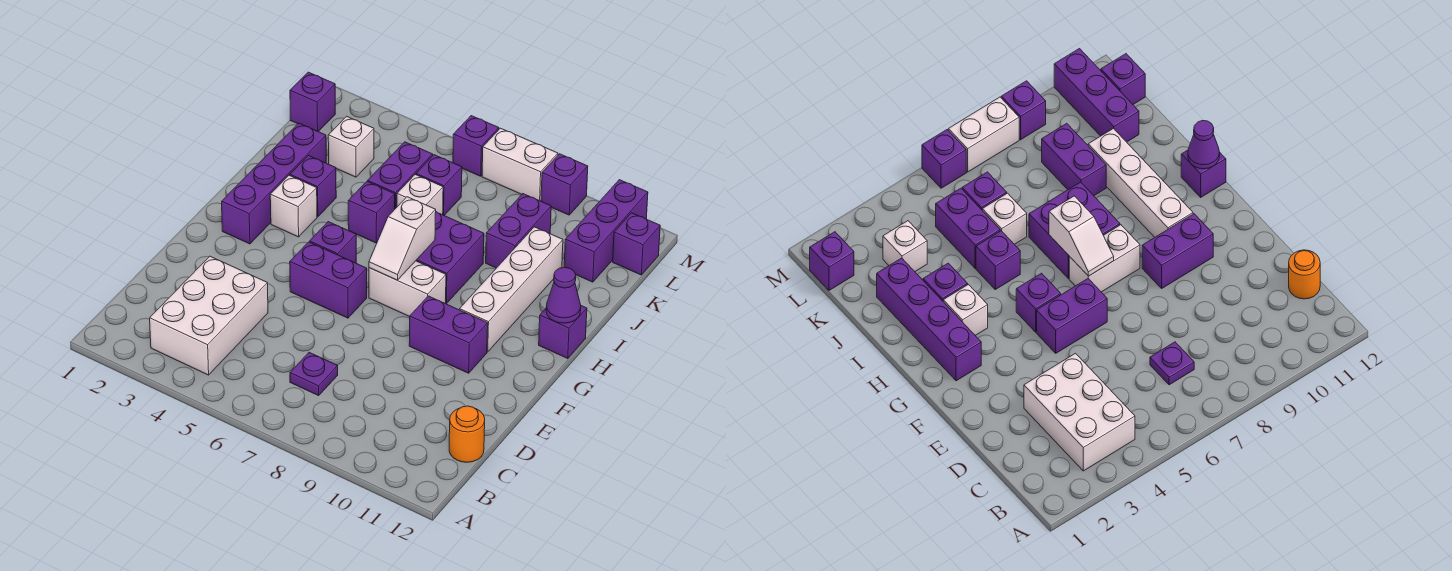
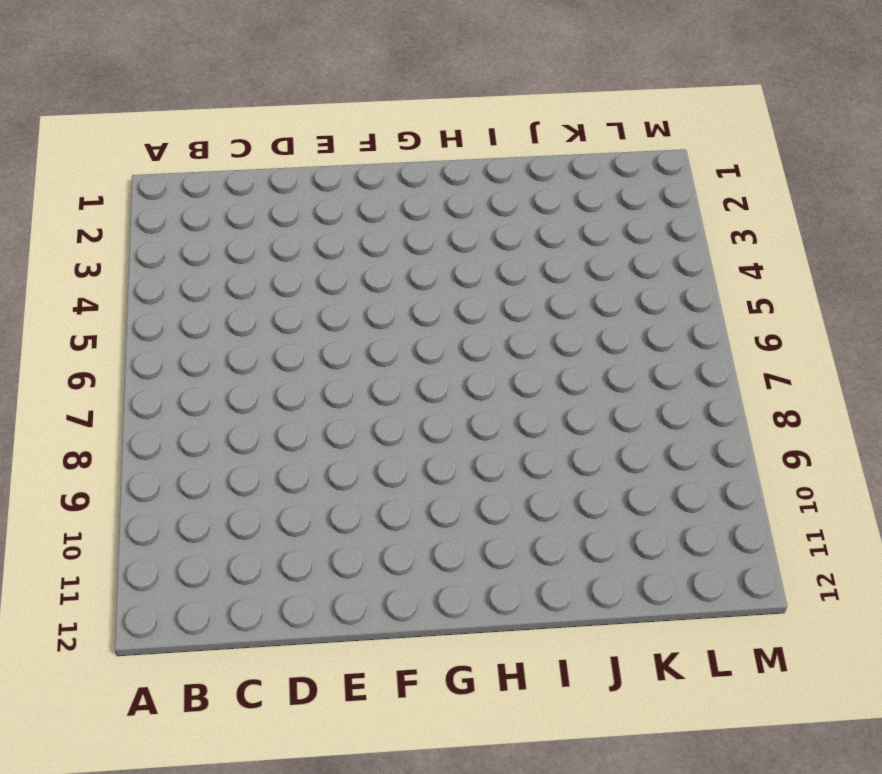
none -> white brick B3:D4 level 1
none -> purple plate C7 level 1
none -> orange round brick C12 level 1

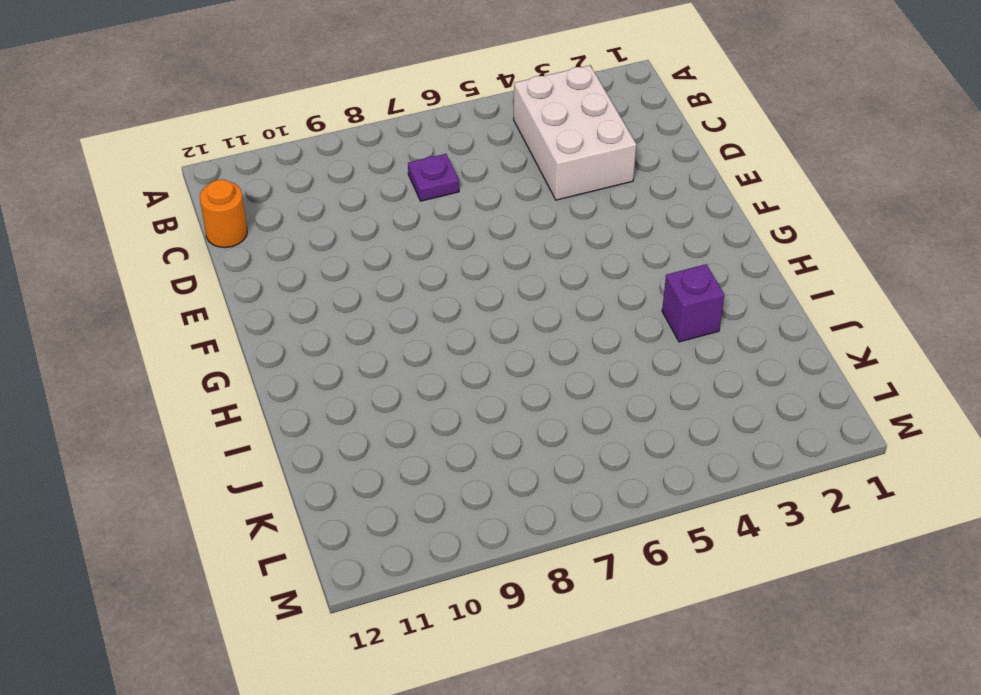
none -> purple brick F5:F6 level 1
none -> purple brick F9:F10 level 1
none -> purple brick G2:J2 level 1

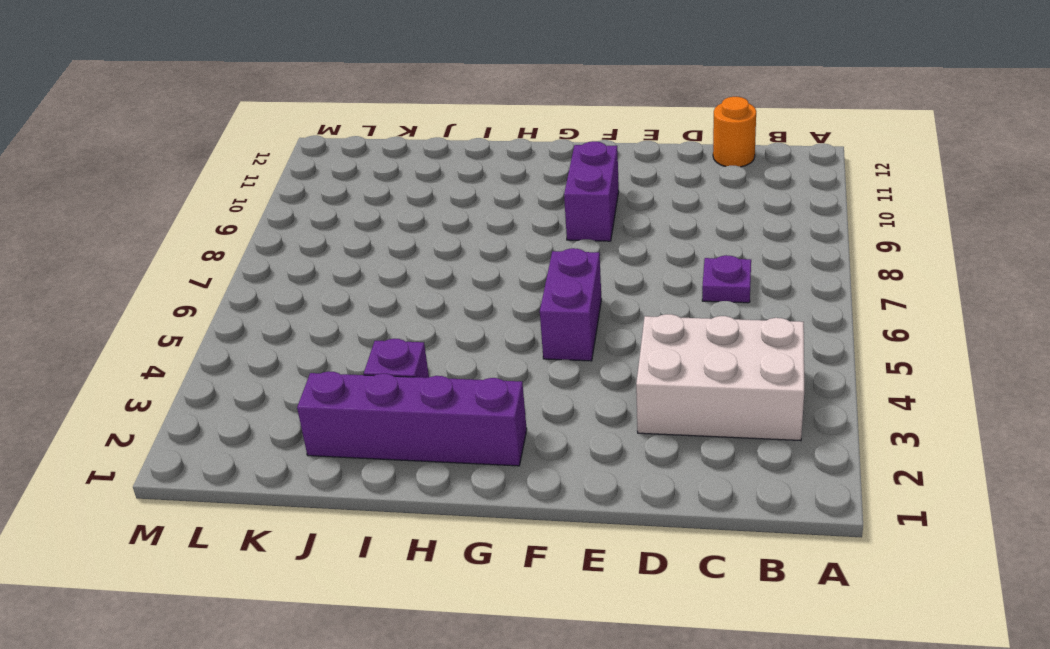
none -> purple brick G5 level 1
none -> white brick G7:G8 level 1
none -> white brick G10:J10 level 1

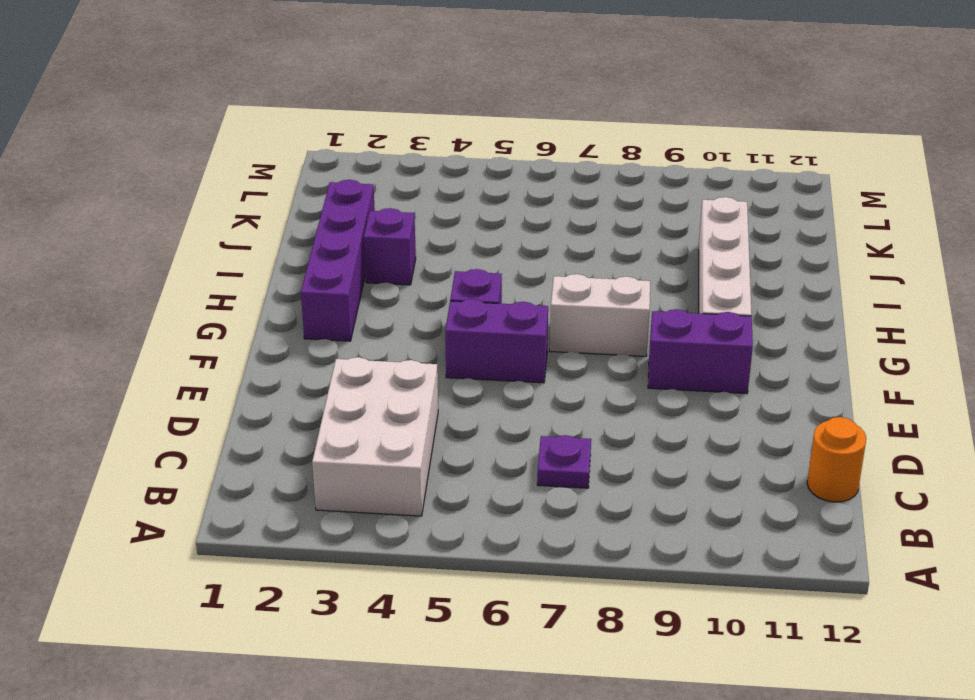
none -> white brick H3 level 1
none -> purple brick H7:I8 level 1
none -> purple brick H12 level 1

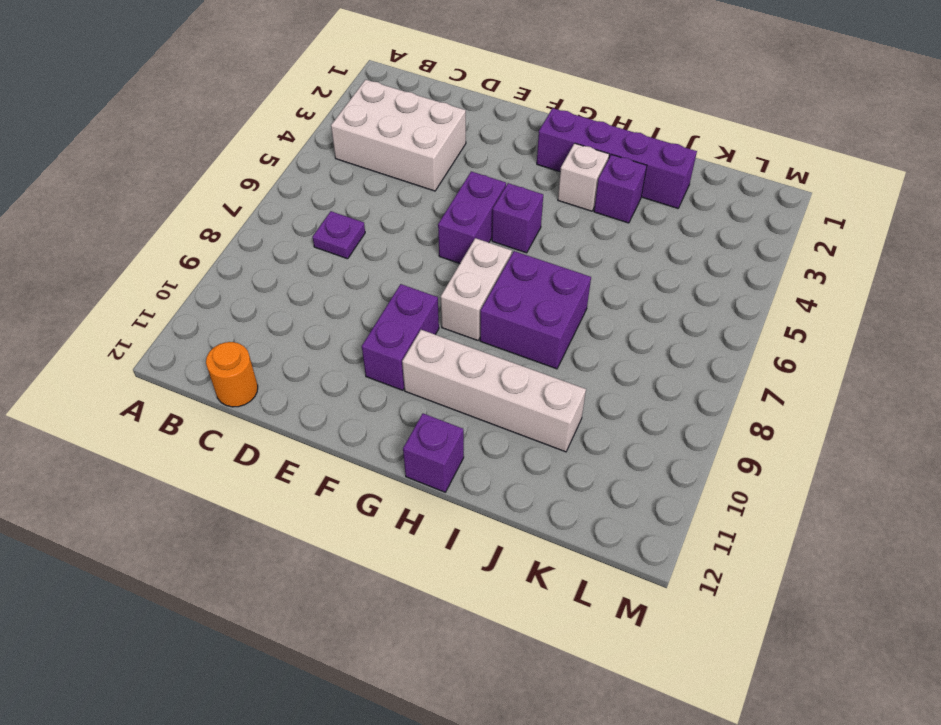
none -> purple brick I5 level 1
none -> purple brick J5:K5 level 1
none -> white brick J6 level 1

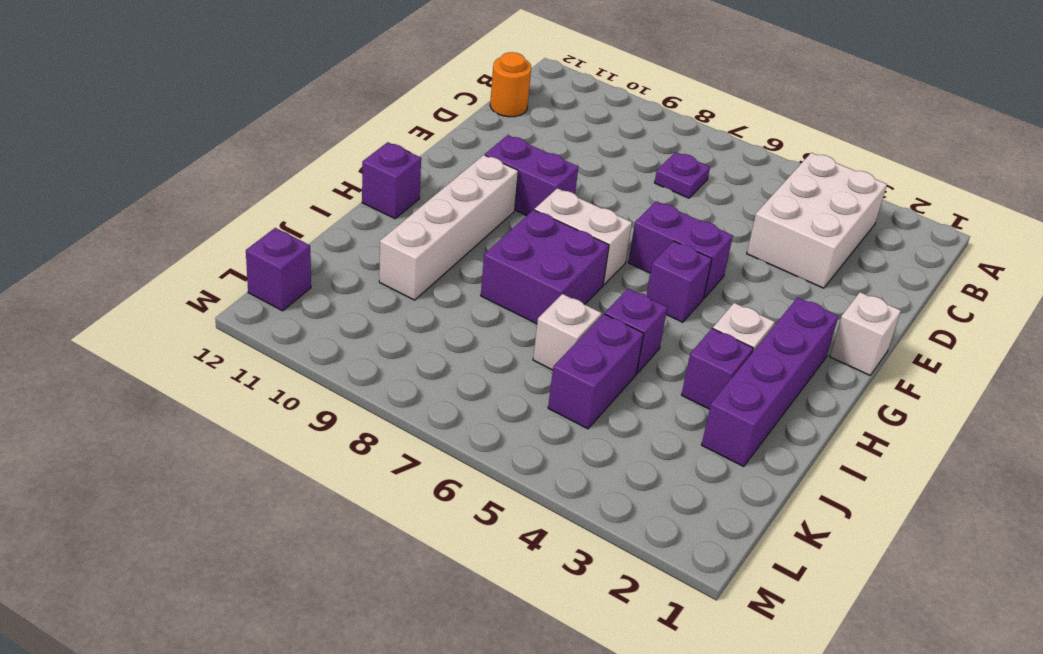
white brick F1 level 1 -> white brick K3 level 1
none -> purple brick J9:K9 level 1
none -> purple brick K6 level 1
none -> purple brick K11:M11 level 1

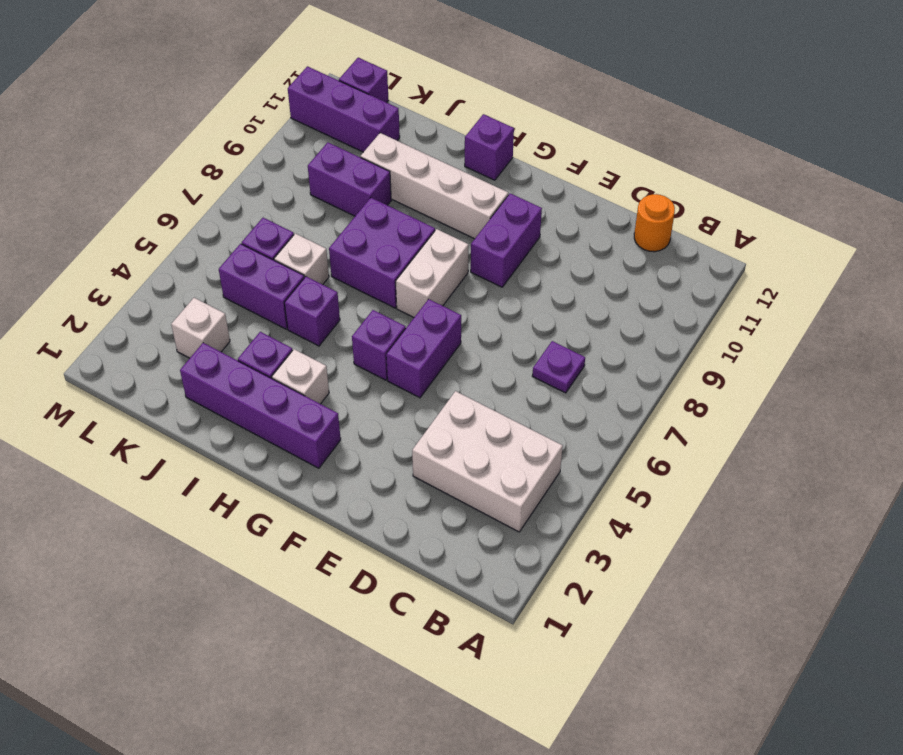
none -> purple brick L1 level 1
none -> purple brick M6 level 1
none -> white brick M7:M8 level 1

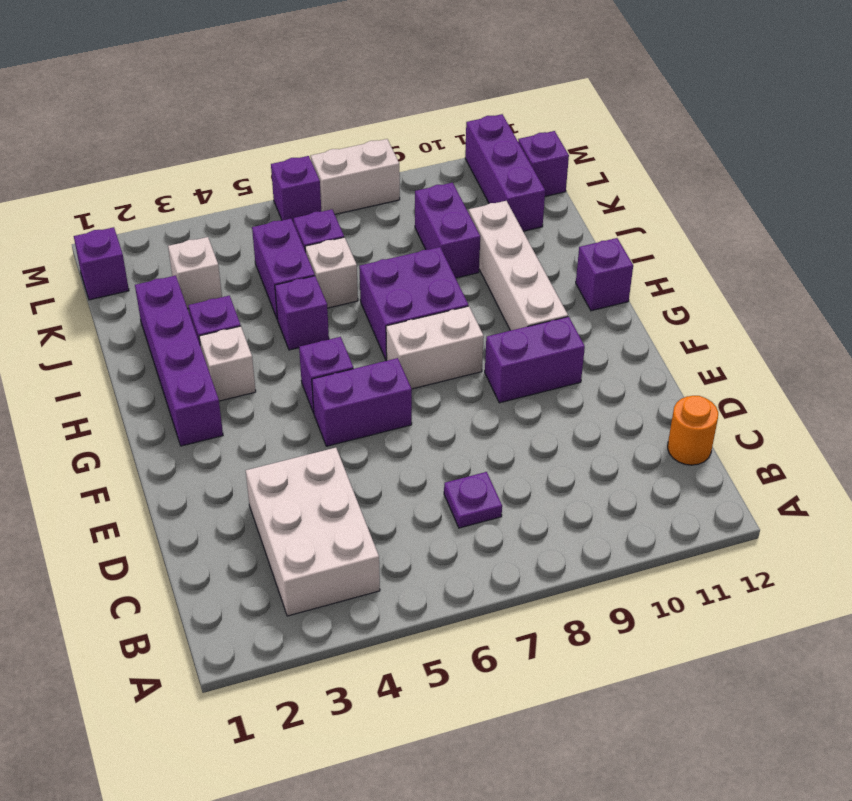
none -> purple brick M9 level 1
none -> white slope G7:H7 level 2 top H
none -> purple cone H12 level 2

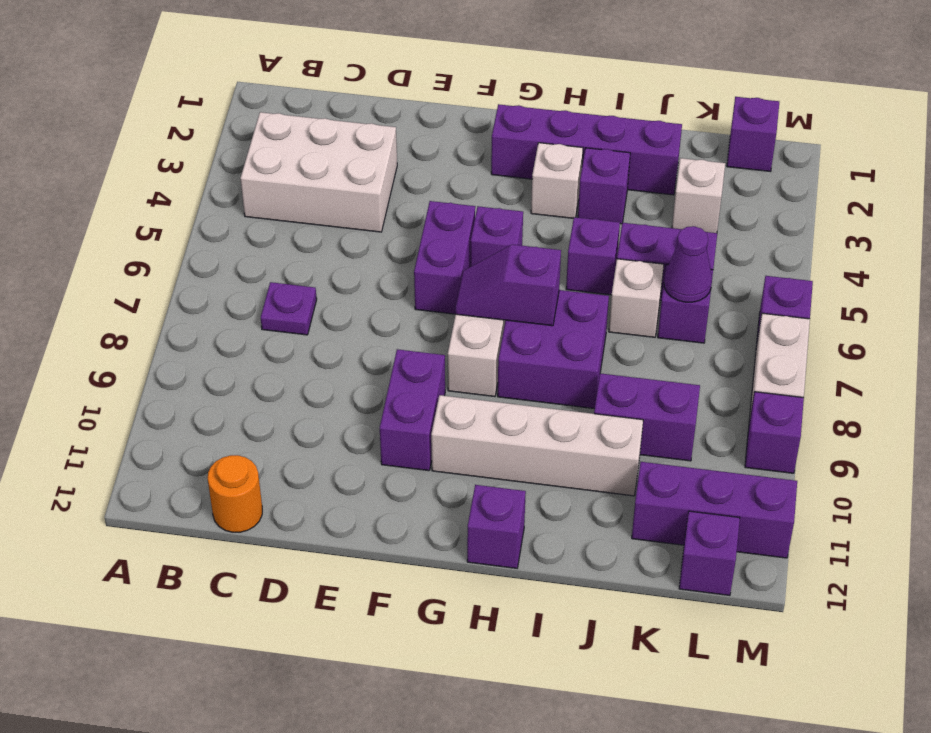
purple slope G7:H7 level 2 top H -> white slope G7:H7 level 2 top H
purple cone K6 level 2 -> purple cone H12 level 2

